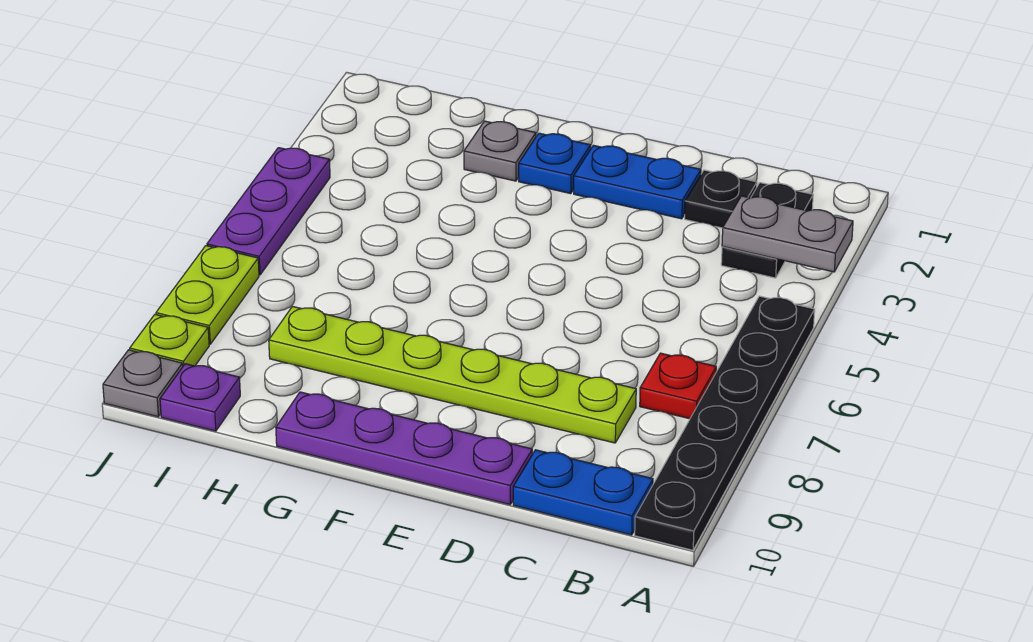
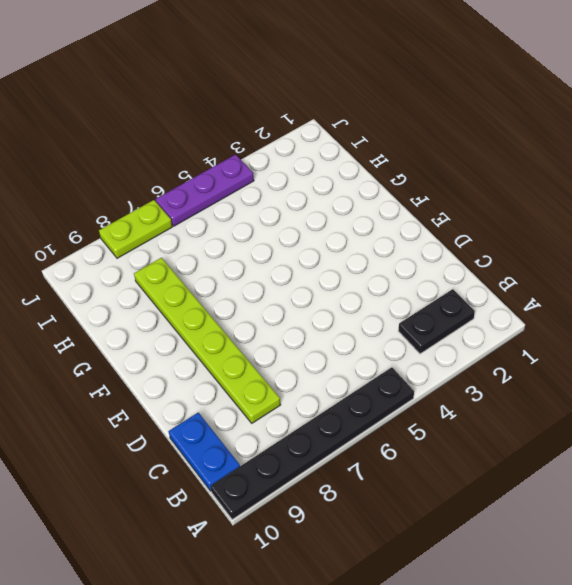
none -> red plate B7 level 1
none -> black plate C2 level 1
none -> blue plate D2:E2 level 1

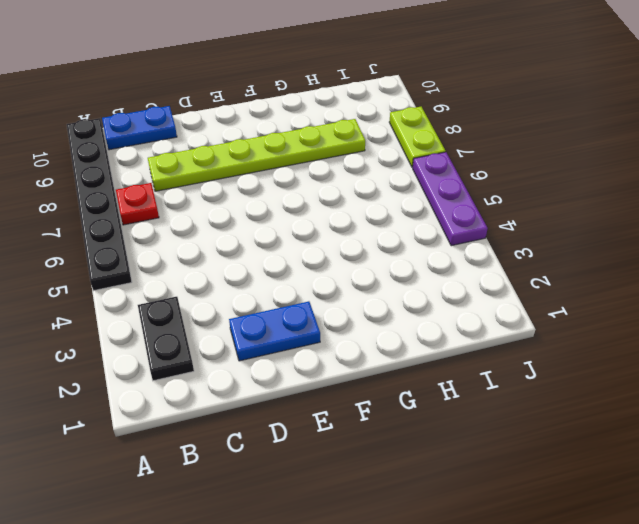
none -> black plate C2 level 1
none -> purple plate D10:G10 level 1
none -> blue plate F2 level 1

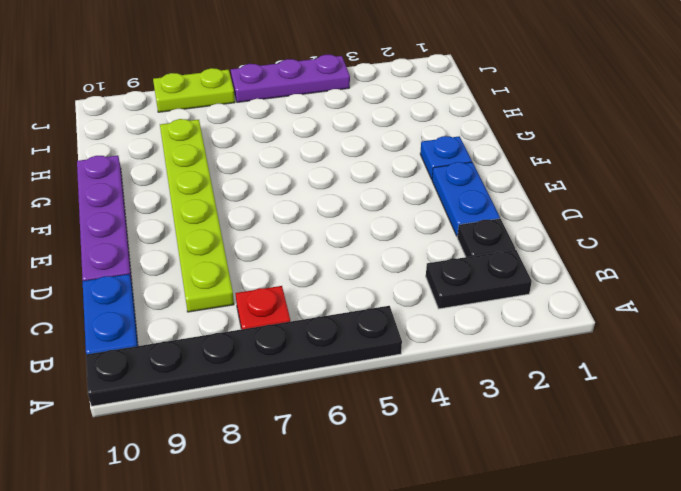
none -> grey plate G2 level 1
none -> purple plate I10 level 1
none -> lime plate J9 level 1

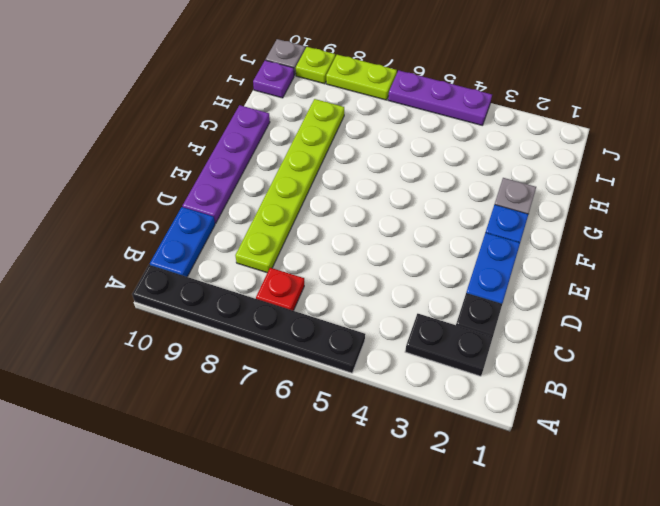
none -> grey plate A3:B3 level 2

